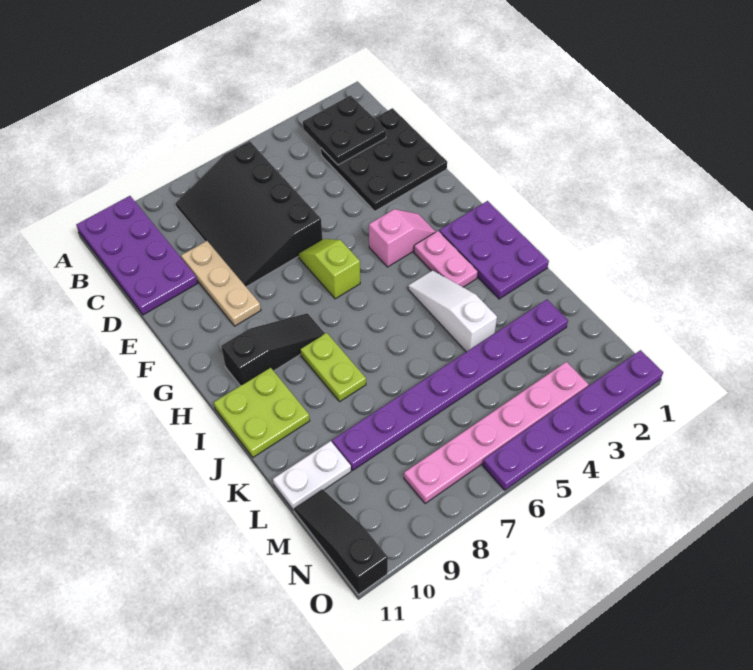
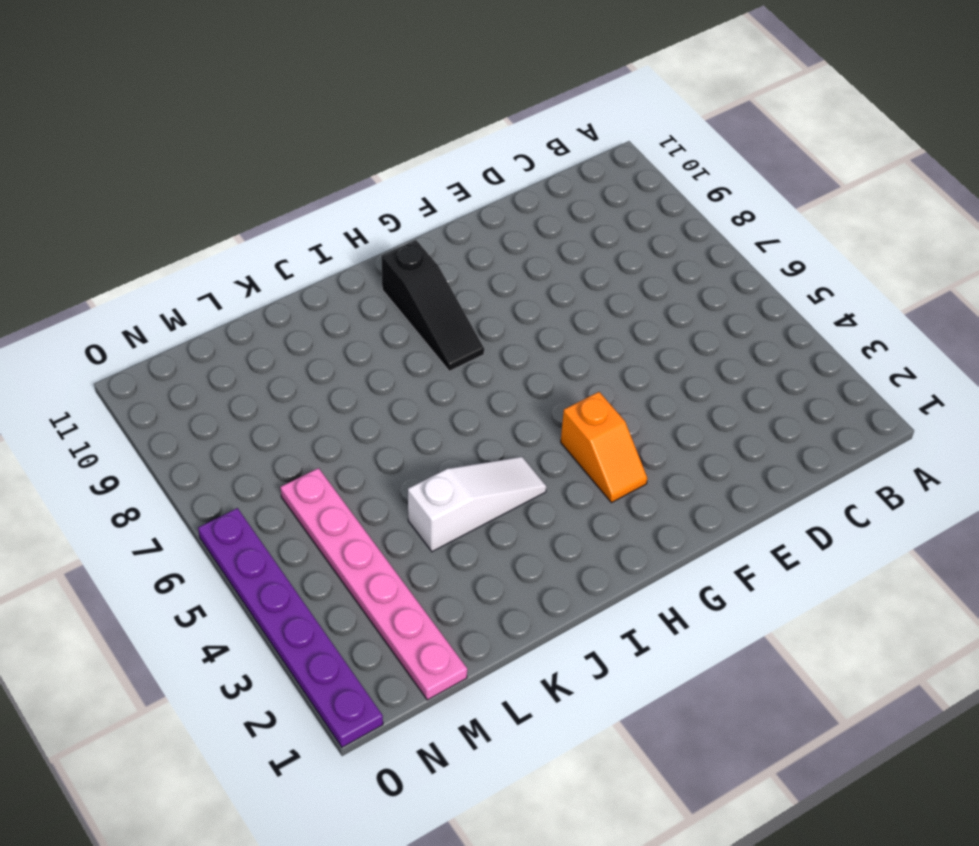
orange slope G3:G4 level 1 top 4 -> pink slope G3:G4 level 1 top 4
pink plate M1:M6 level 1 -> pink plate N3:N8 level 1
none -> purple plate A10:D11 level 1
none -> black slope B6:E8 level 1 top 6
none -> black plate C1:E3 level 1

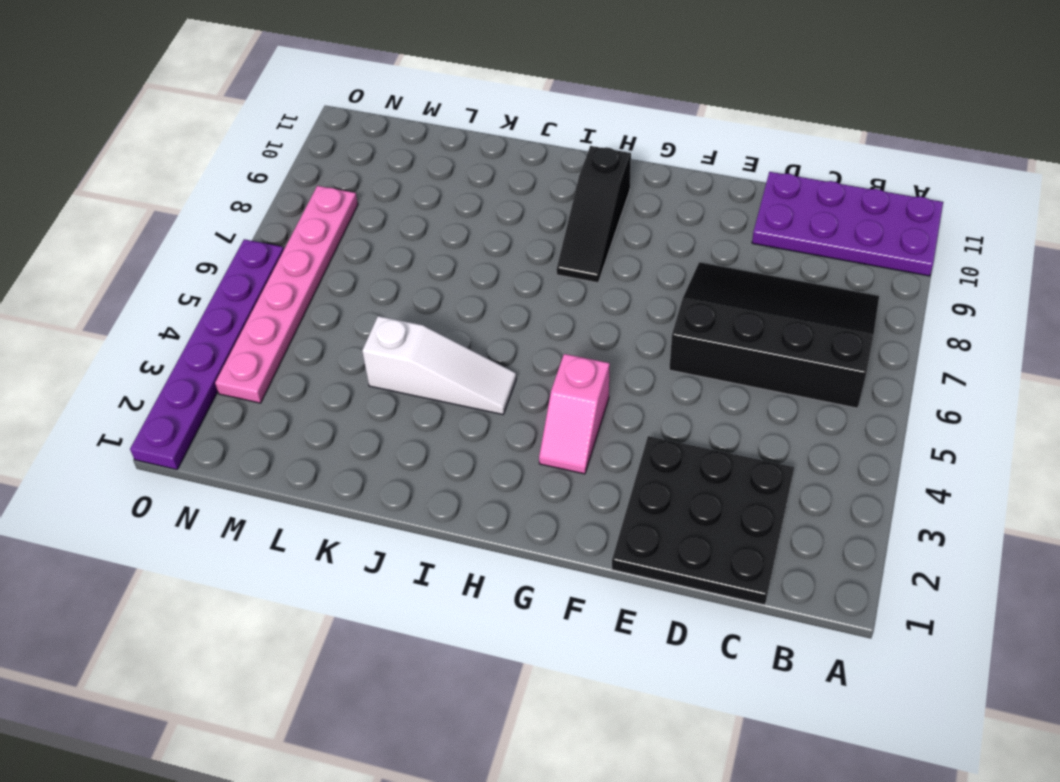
none -> tan plate D9:F9 level 1
none -> lime slope F6:G6 level 1 top G
none -> purple plate H1:J2 level 1

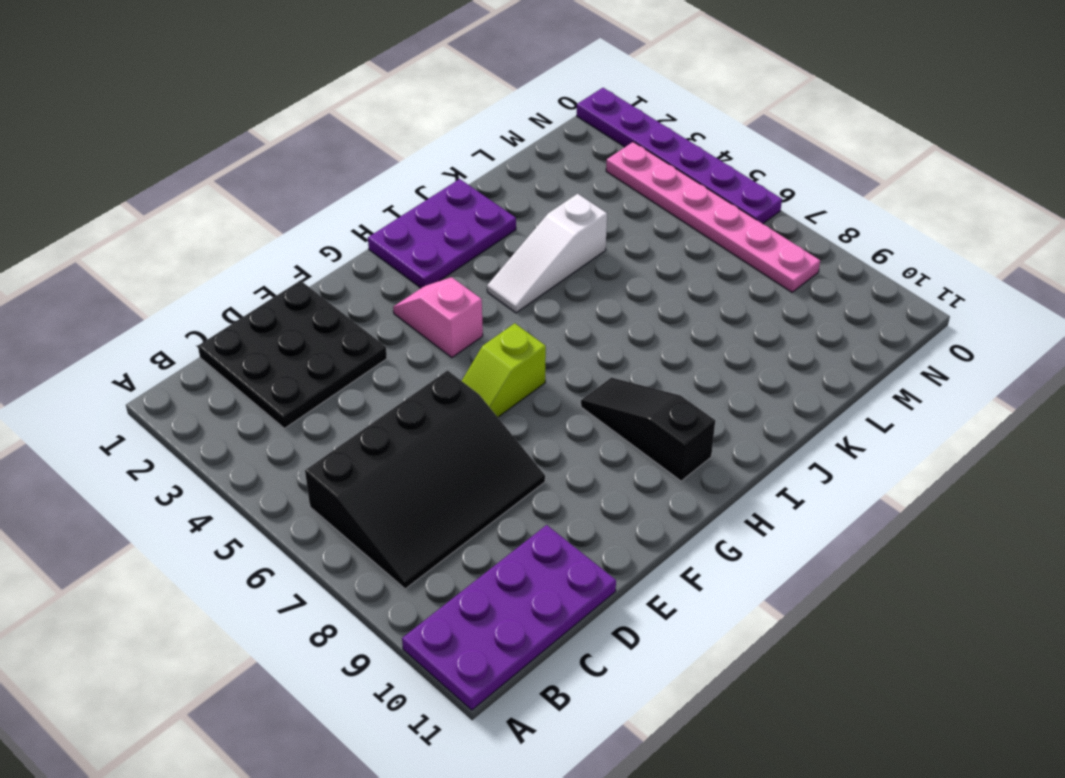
none -> tan plate D9:F9 level 1
none -> pink plate H3:I3 level 1
none -> lime plate I8:J8 level 1

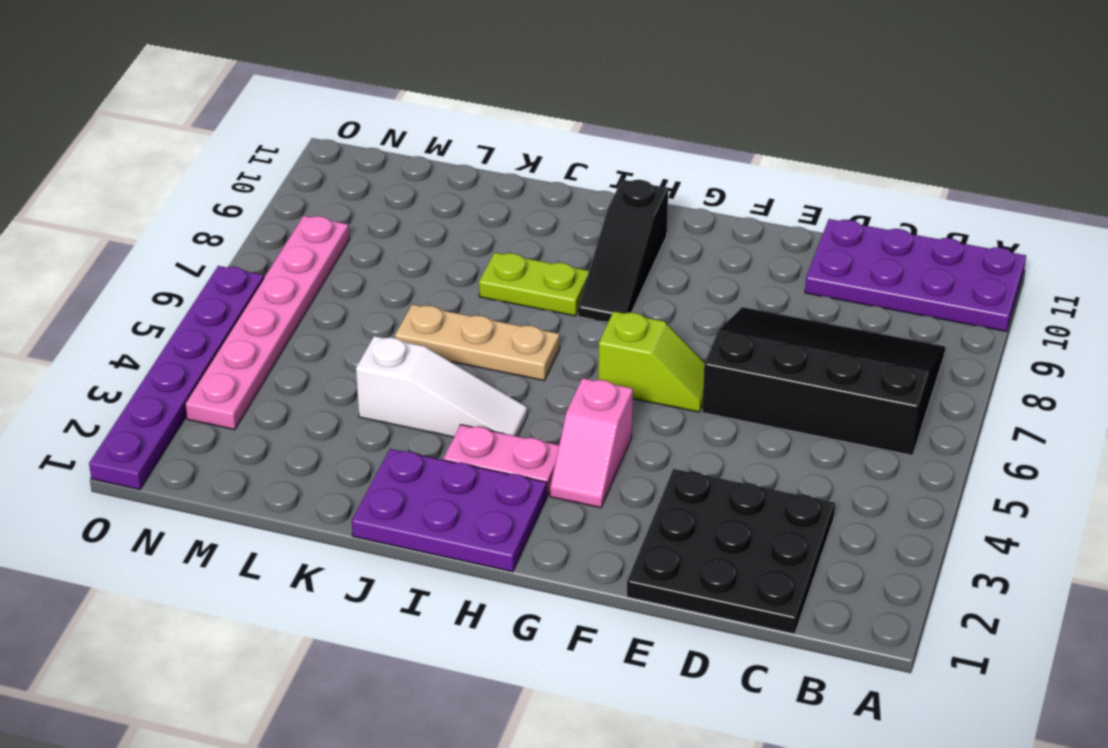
tan plate I6:K6 level 1 -> tan plate D9:F9 level 1
none -> lime plate I10:J11 level 1
none -> purple plate L2:L9 level 1
none -> white plate L10:L11 level 1

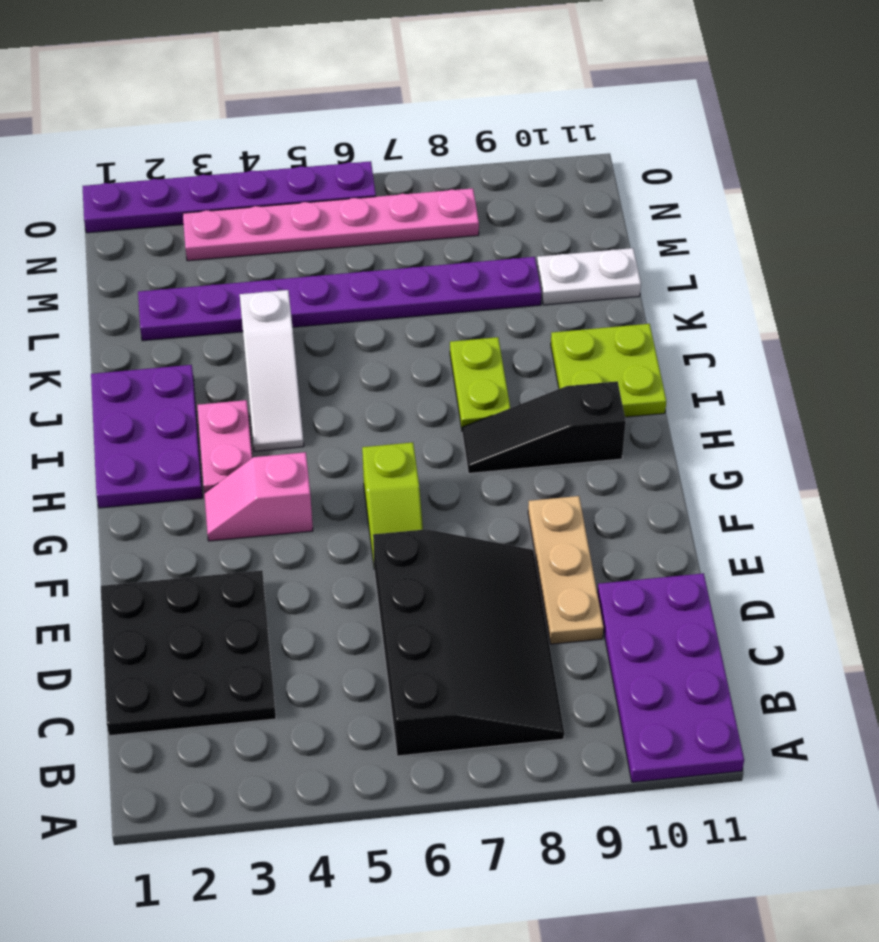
none -> black slope M11:O11 level 1 top O
none -> black plate B2:C3 level 2

